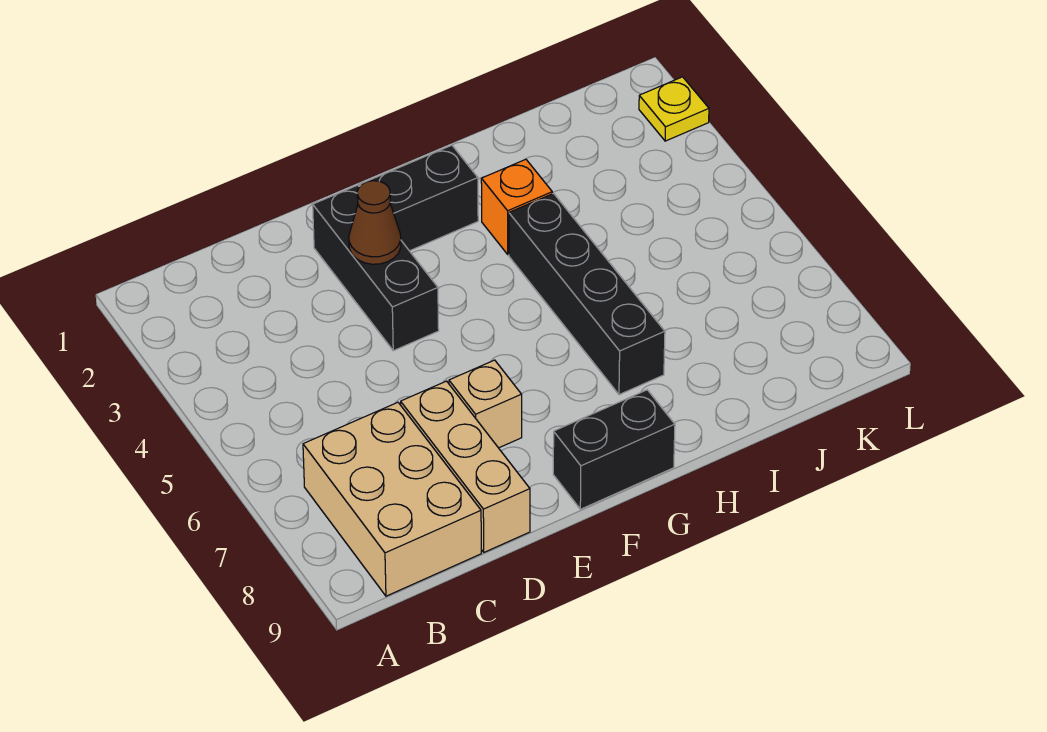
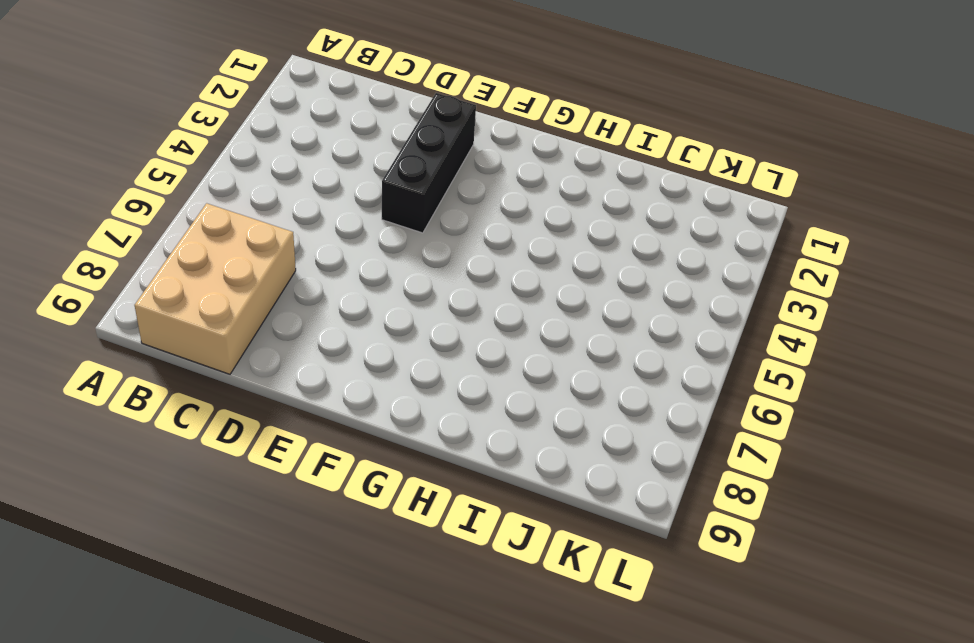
none -> tan brick D7:D9 level 1
none -> tan brick E7 level 1

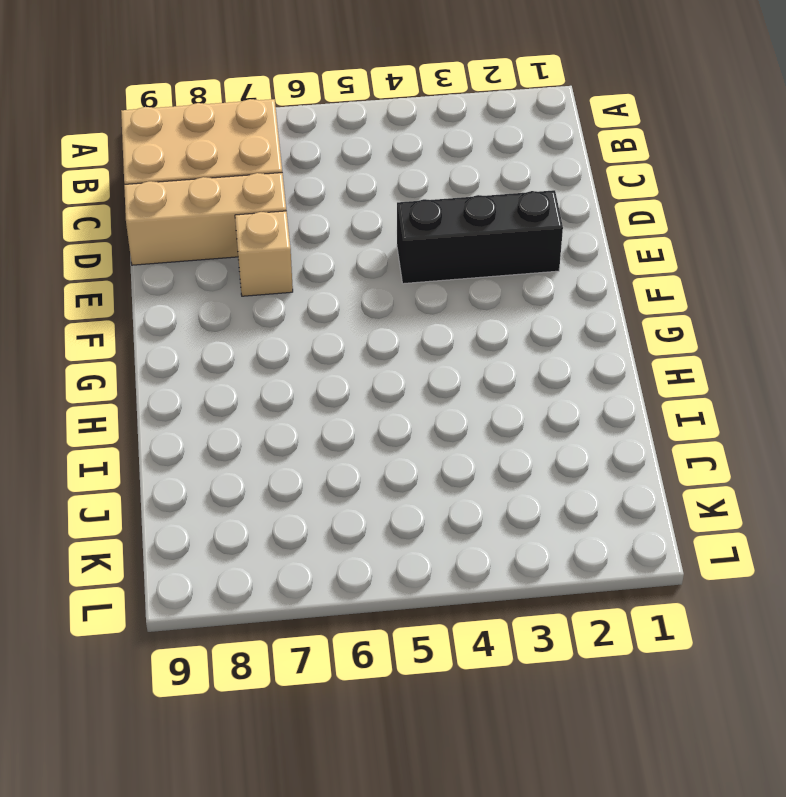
none -> black brick F2:G2 level 1
none -> black brick F9:G9 level 1

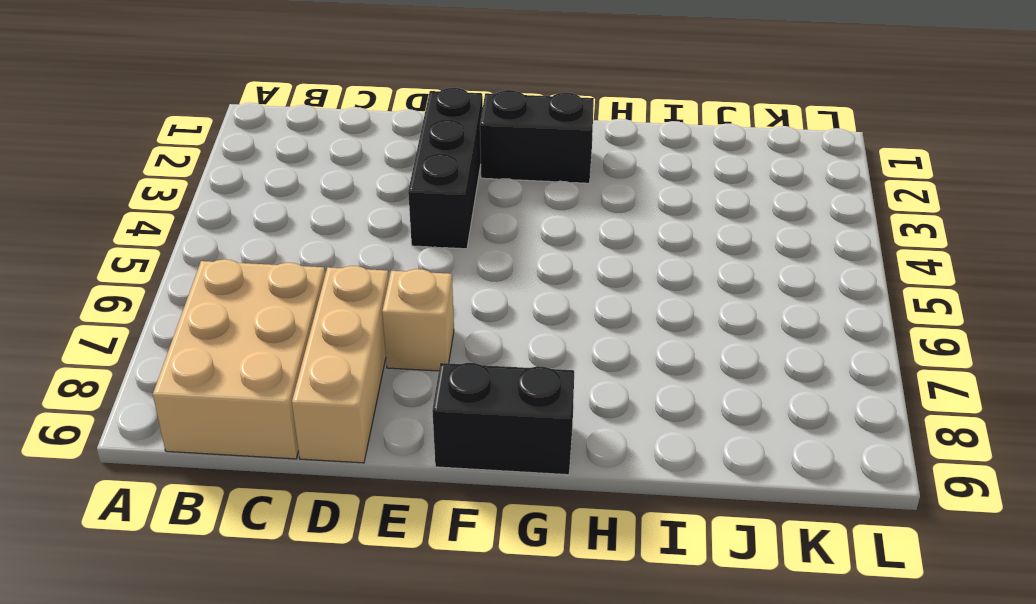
none -> orange brick H3 level 1
none -> black brick H4:H7 level 1

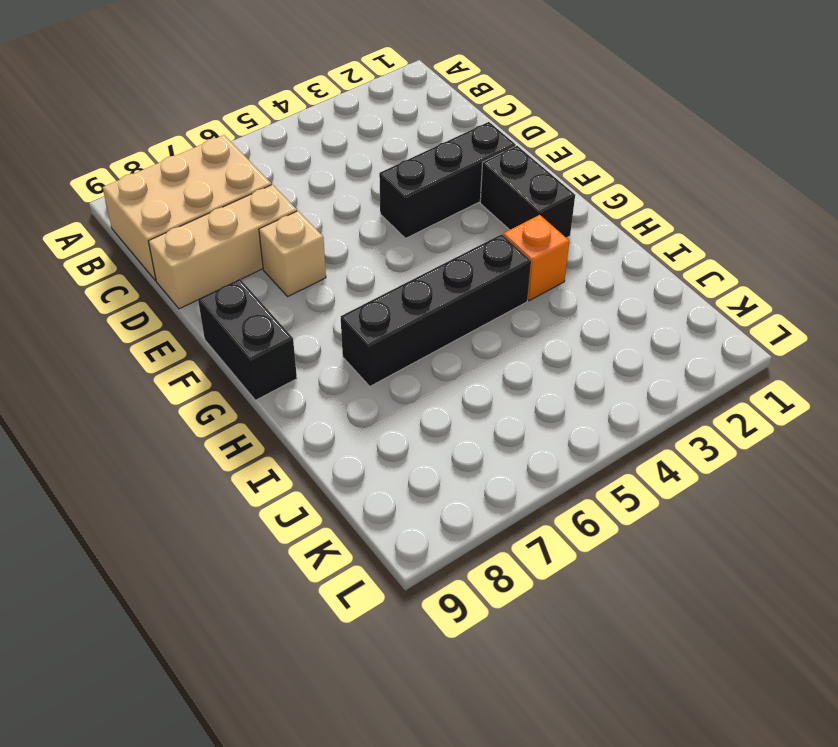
none -> yellow plate L2 level 1
none -> brown cone E3 level 2

